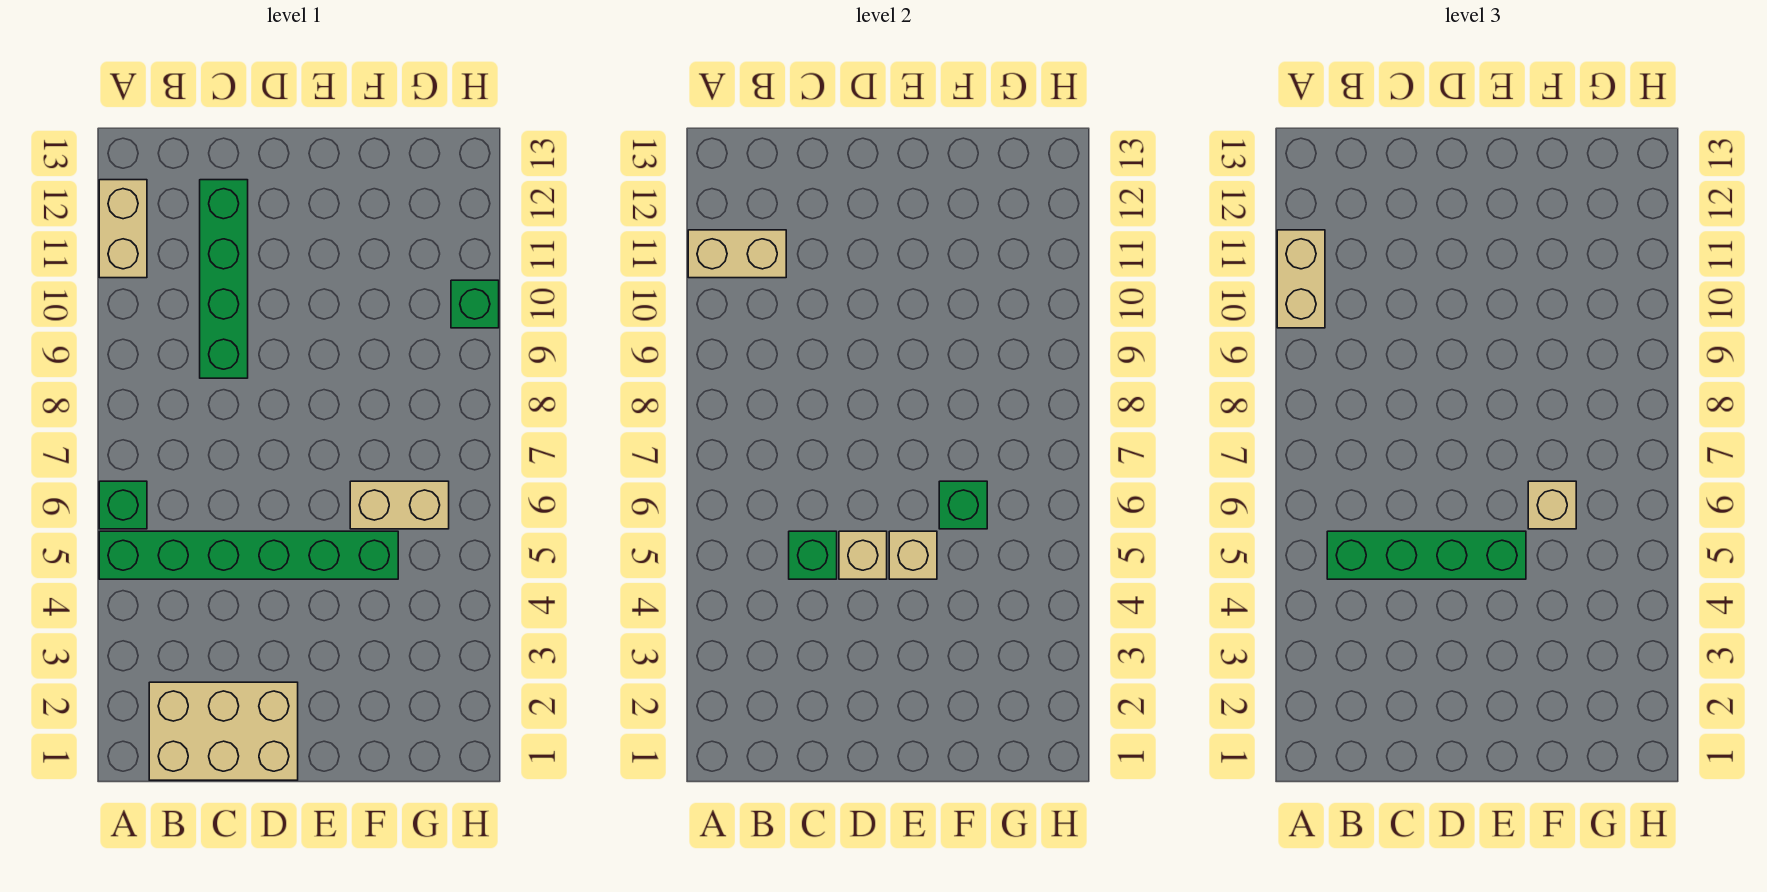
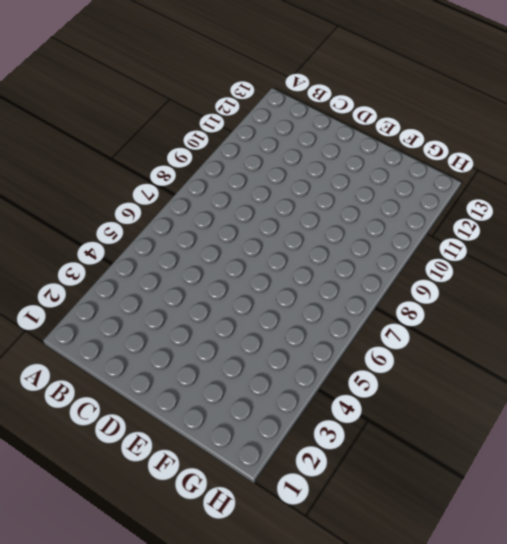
none -> green brick A5:F5 level 1
none -> green brick A6 level 1
none -> tan brick A11:A12 level 1

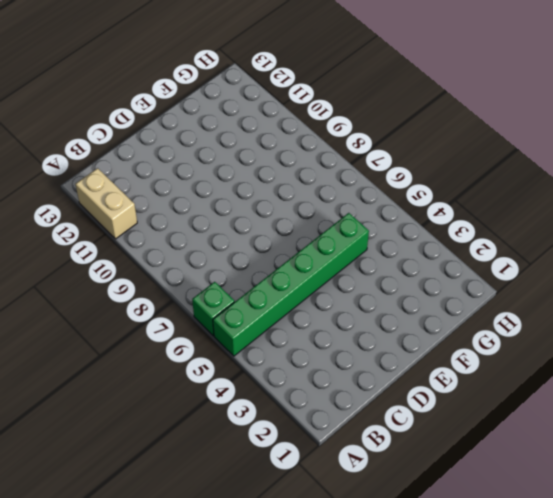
none -> tan brick B1:D2 level 1
none -> green brick C9:C12 level 1
none -> tan brick F6:G6 level 1

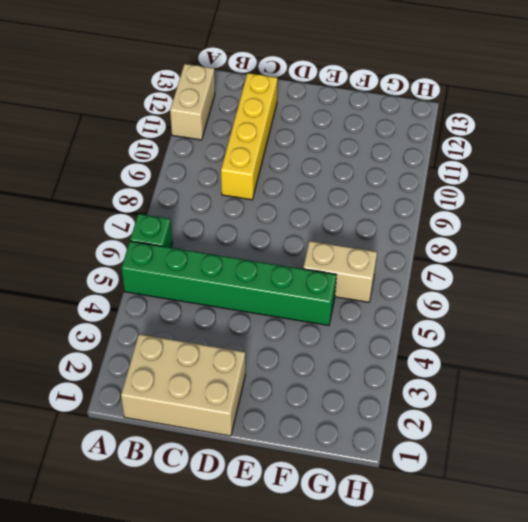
yellow brick C9:C12 level 1 -> green brick C9:C12 level 1
none -> green brick H10 level 1
none -> tan brick A11:B11 level 2
none -> green brick C5 level 2

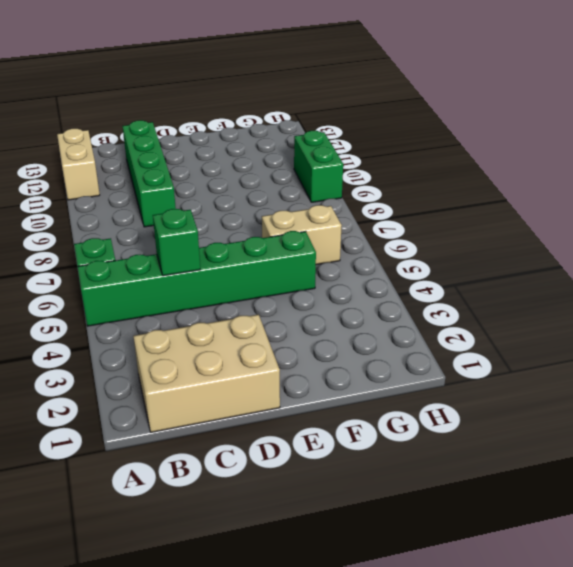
green brick H9:H10 level 1 -> green brick H10 level 1
none -> tan brick A11:B11 level 2
none -> tan brick D5 level 2
none -> tan brick E5 level 2

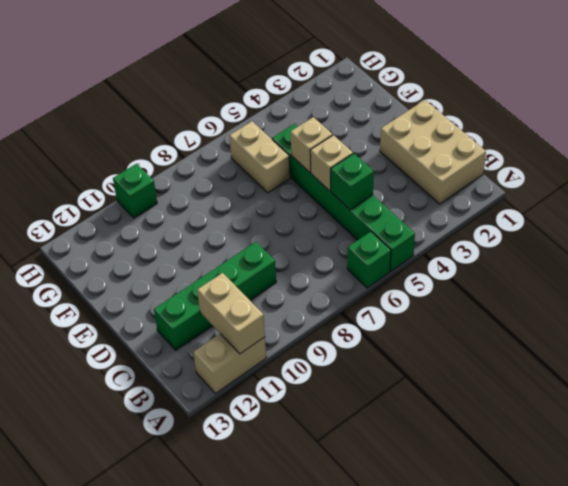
none -> green brick F6 level 2
none -> tan brick A10:A11 level 3
none -> green brick B5:E5 level 3

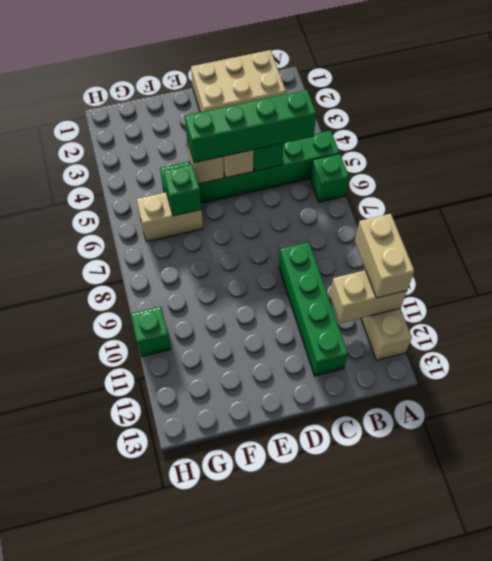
none -> tan brick F6 level 3

